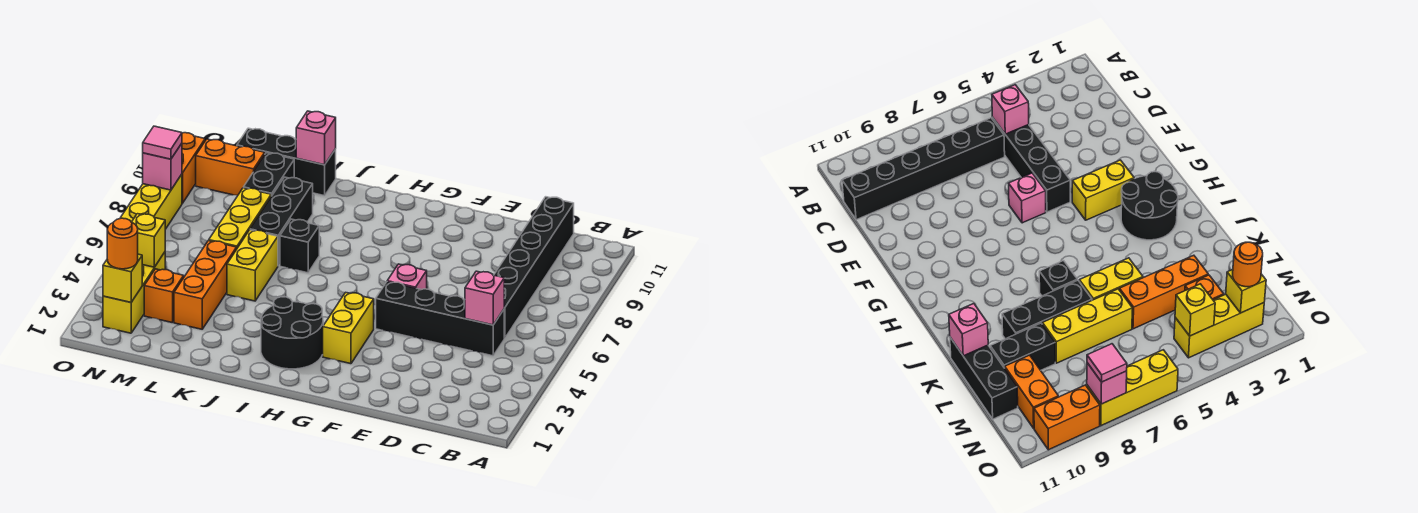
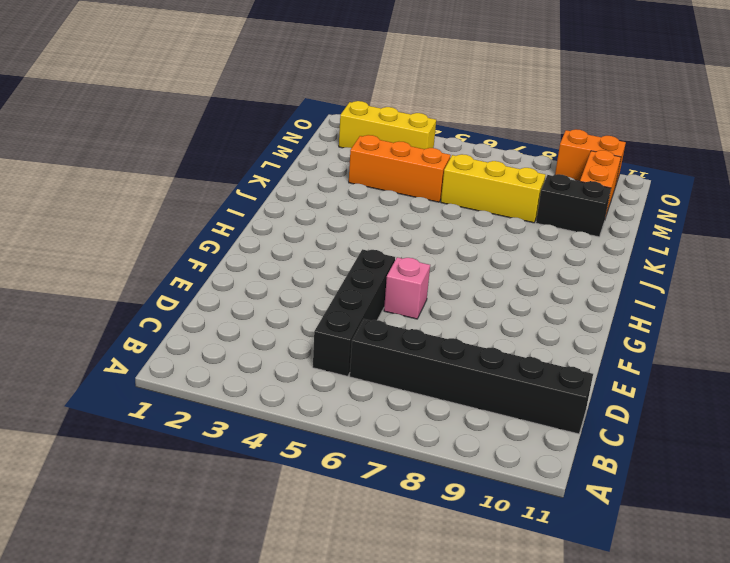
none -> yellow brick G3:G4 level 1
none -> black round brick H2:I3 level 1
none -> black brick J7 level 1

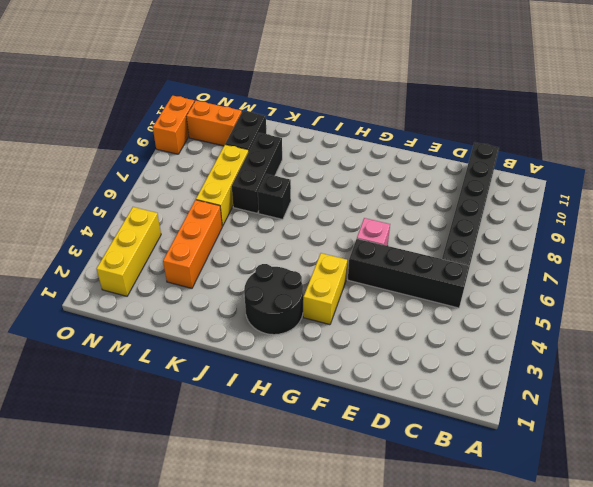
none -> yellow brick K5:K6 level 1
none -> black brick K11:M11 level 1
none -> orange brick M3 level 1

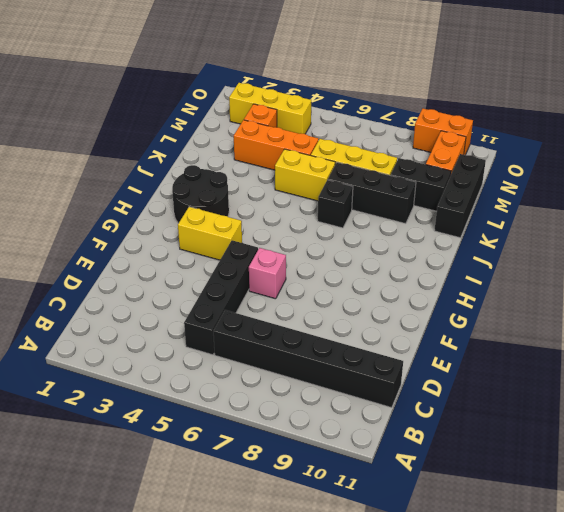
none -> yellow brick O6:O8 level 1
none -> pink brick C5 level 2
none -> pink brick K11 level 2

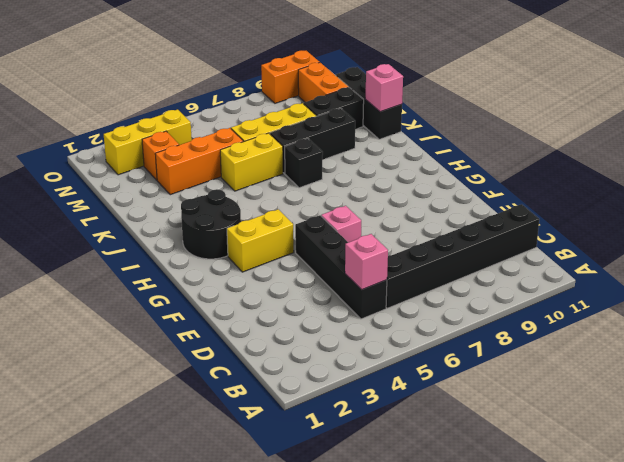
none -> yellow brick O6:O8 level 1
none -> yellow brick N2 level 2
none -> yellow brick N4 level 2

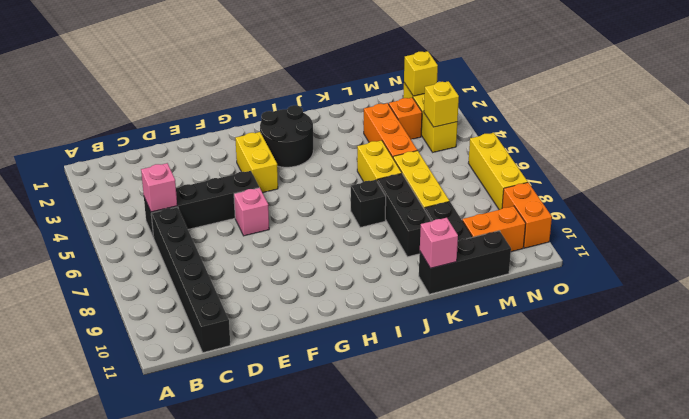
none -> pink brick O8 level 2
none -> orange round brick N2 level 3
none -> pink tile O8 level 3

